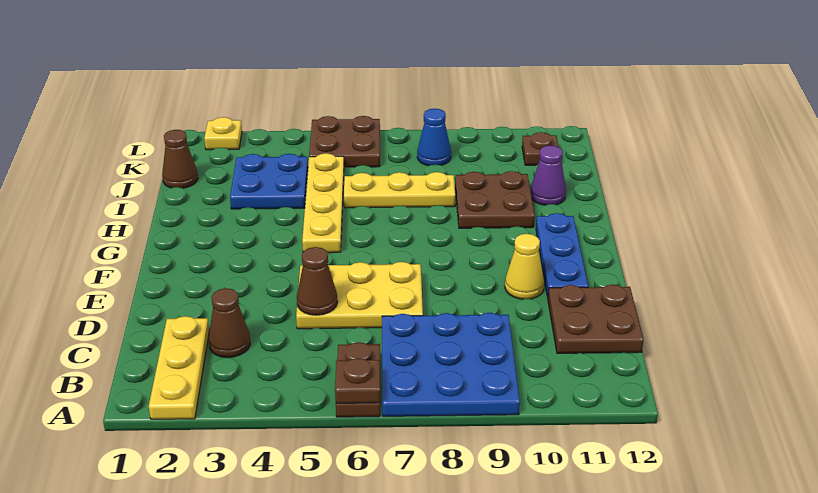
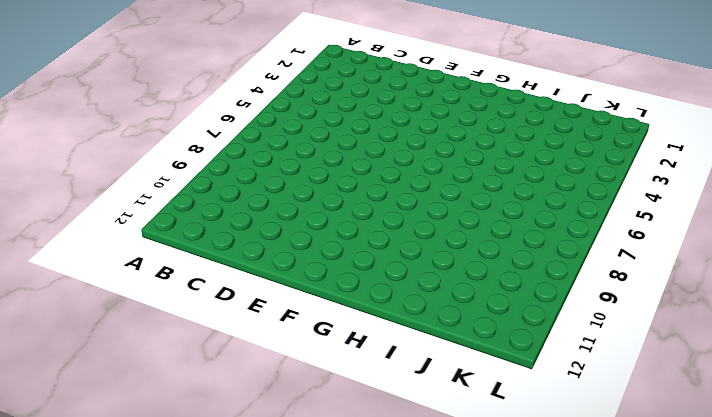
none -> yellow plate A2:C2 level 1
none -> brown plate A6:B6 level 1
none -> blue plate A7:C9 level 1

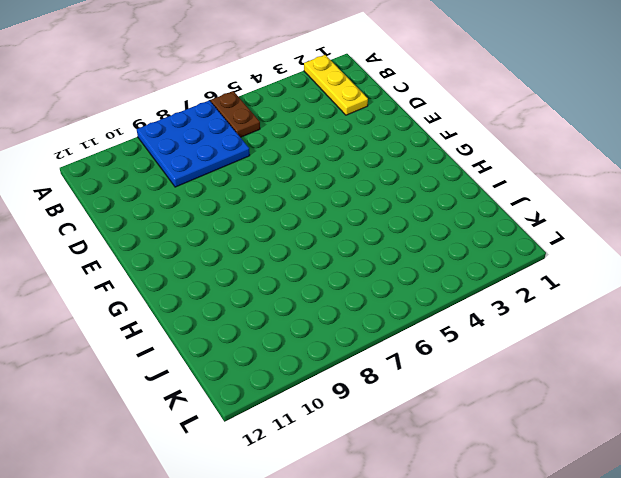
none -> brown cone C3 level 1
none -> brown plate C11:D12 level 1
none -> yellow plate D5:E7 level 1

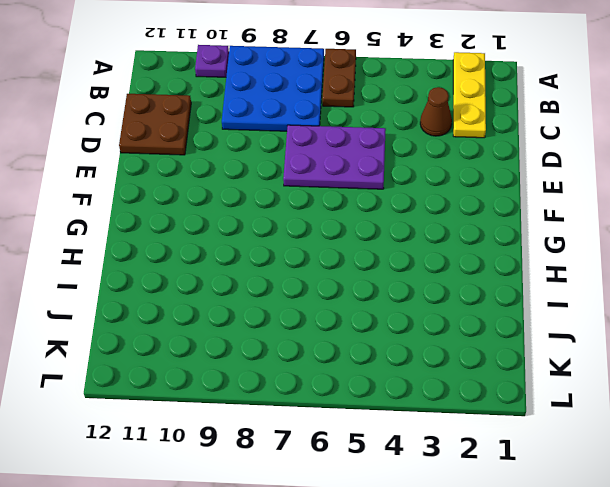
purple plate A10 level 1 -> none
purple plate D5:E7 level 1 -> yellow plate D5:E7 level 1
none -> yellow cone E10 level 1
none -> blue plate E11:G11 level 1
none -> yellow plate G5:J5 level 1

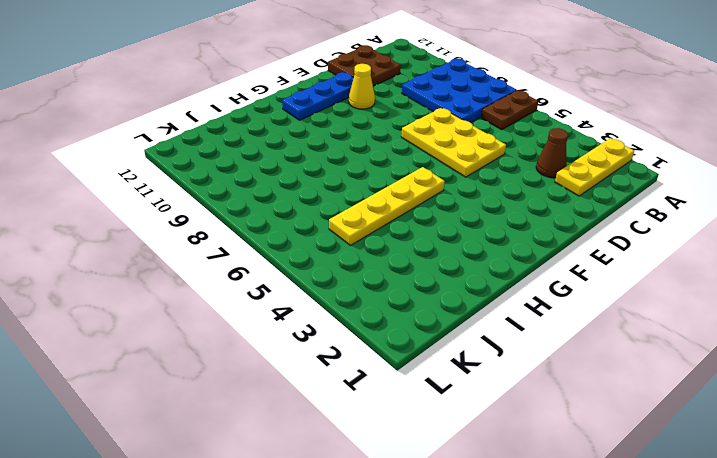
none -> brown plate H9:I10 level 1
none -> blue plate I3:J4 level 1
none -> yellow plate I6:I8 level 1

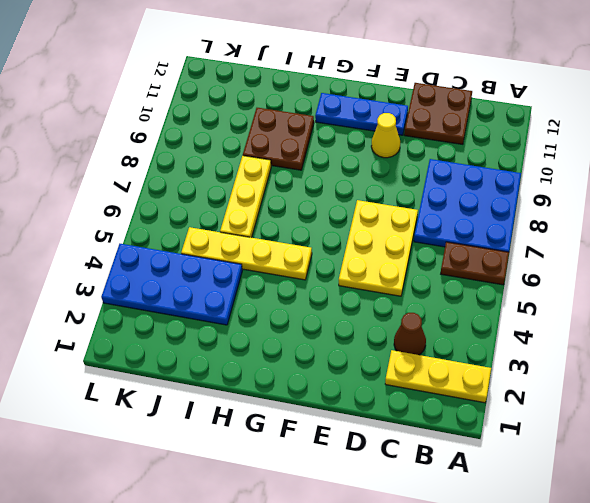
blue plate I3:L4 level 1 -> blue plate I3:J4 level 1
none -> purple cone I11 level 1
none -> brown cone J1 level 1
none -> brown plate K5:L6 level 1

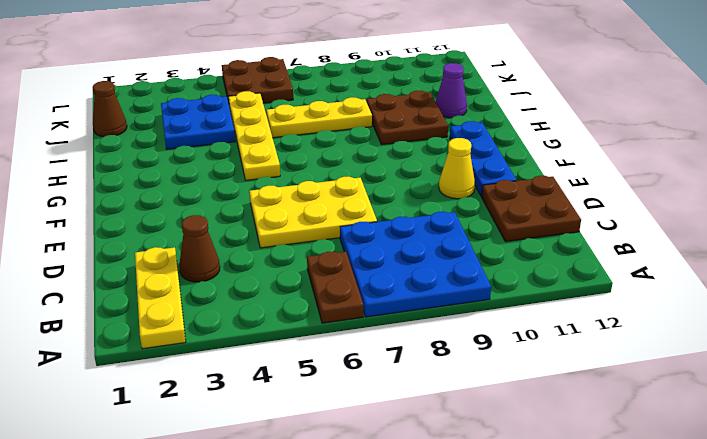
none -> blue cone K8 level 1
none -> brown plate K11 level 1
none -> yellow plate L2 level 1

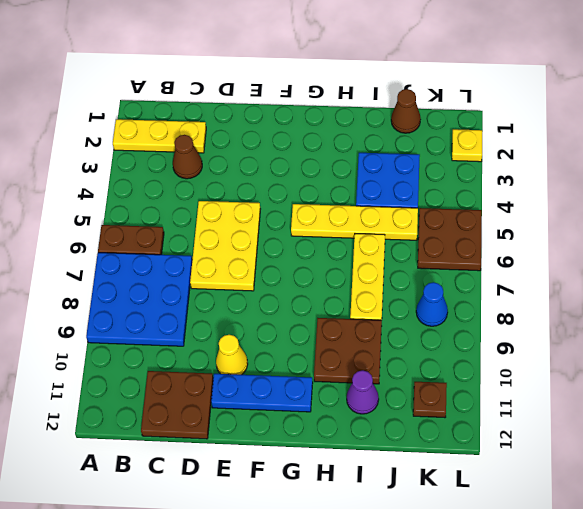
none -> brown plate A6 level 2
none -> brown cone D5 level 2

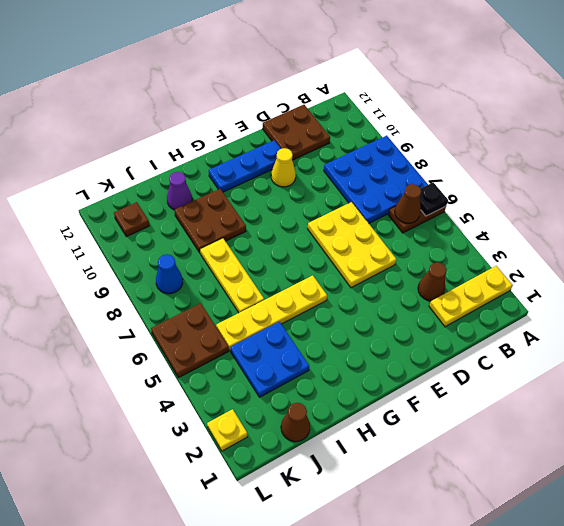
black plate A6 level 2 -> brown plate A6 level 2
brown cone B6 level 2 -> brown cone D5 level 2

